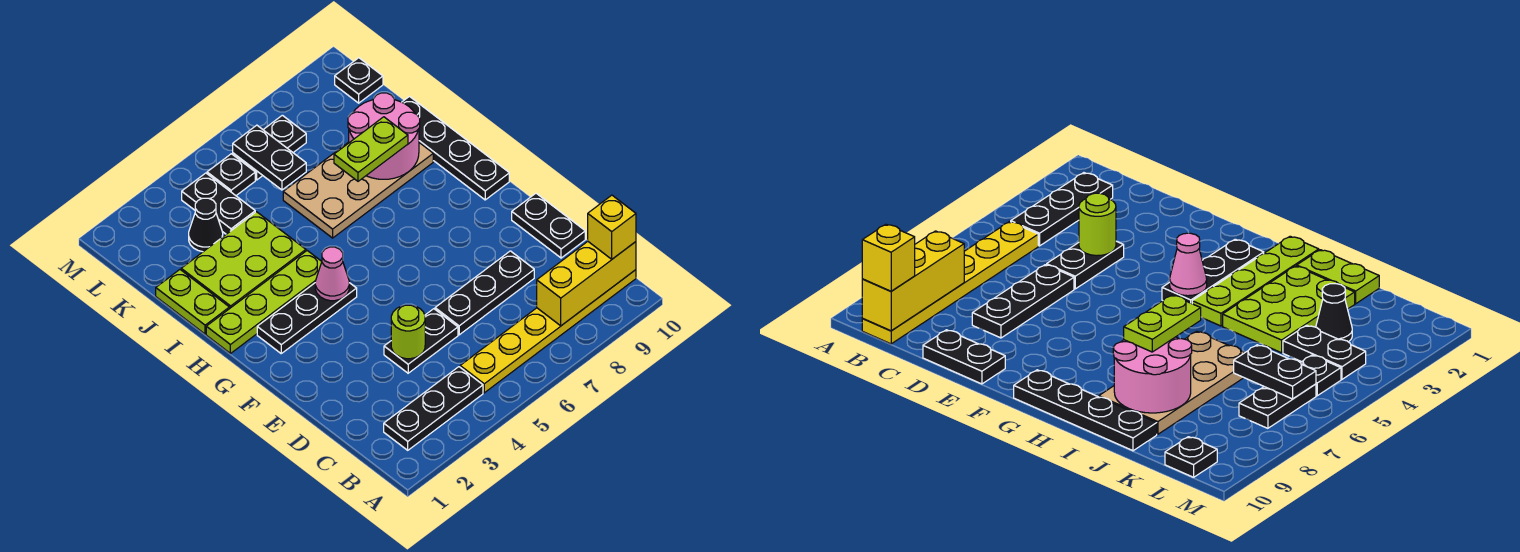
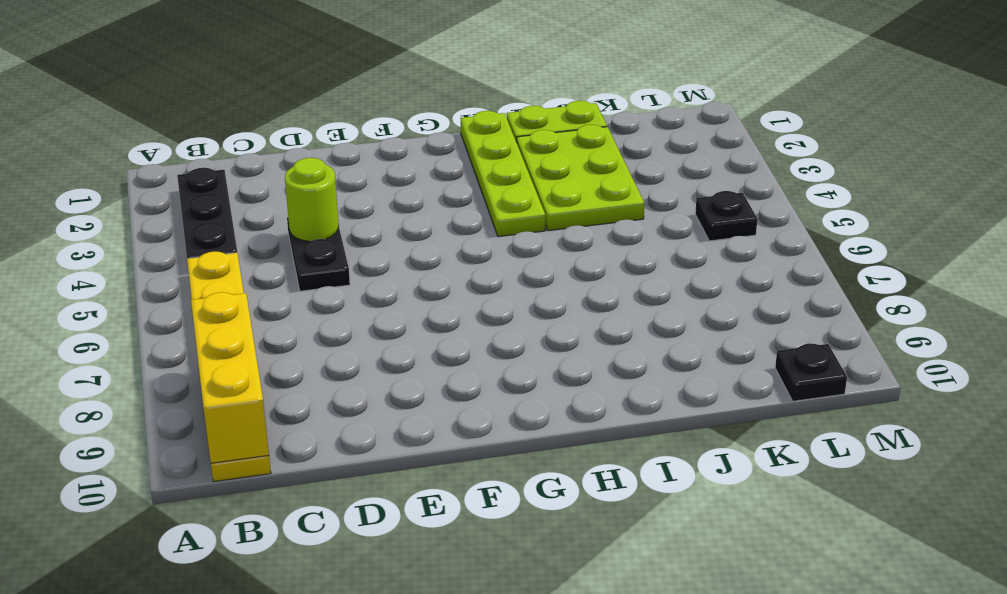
none -> black plate D6:D8 level 1
none -> black plate D10:E10 level 1
none -> black plate G2:G4 level 1

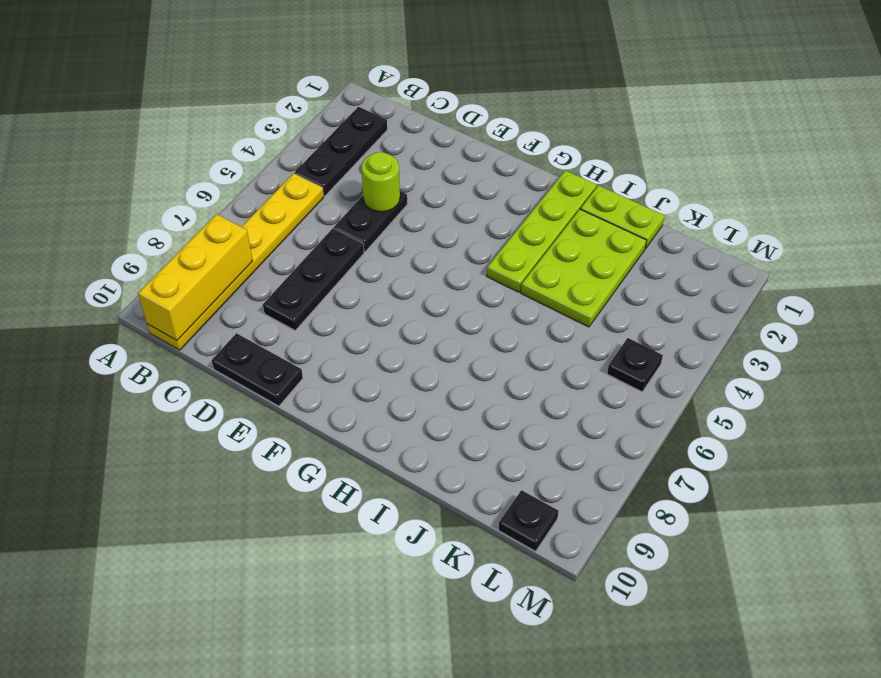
none -> black plate G2:G4 level 1
none -> black plate G10:J10 level 1
none -> tan plate I6:J9 level 1

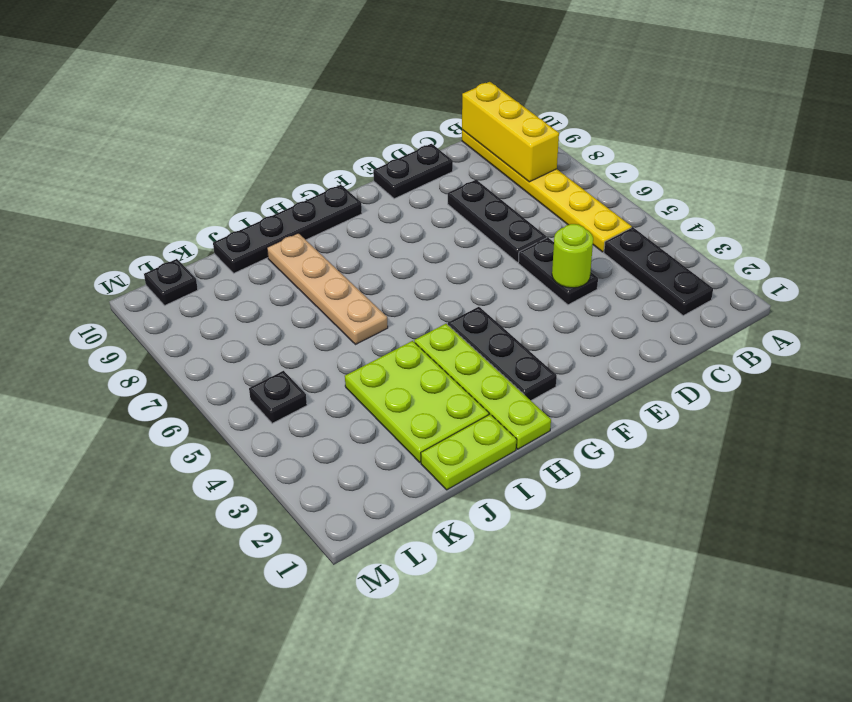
tan plate I6:I9 level 1 -> tan plate I6:J9 level 1
none -> black cone K3 level 1
none -> black plate K4:L4 level 1
none -> black plate L6:L7 level 1

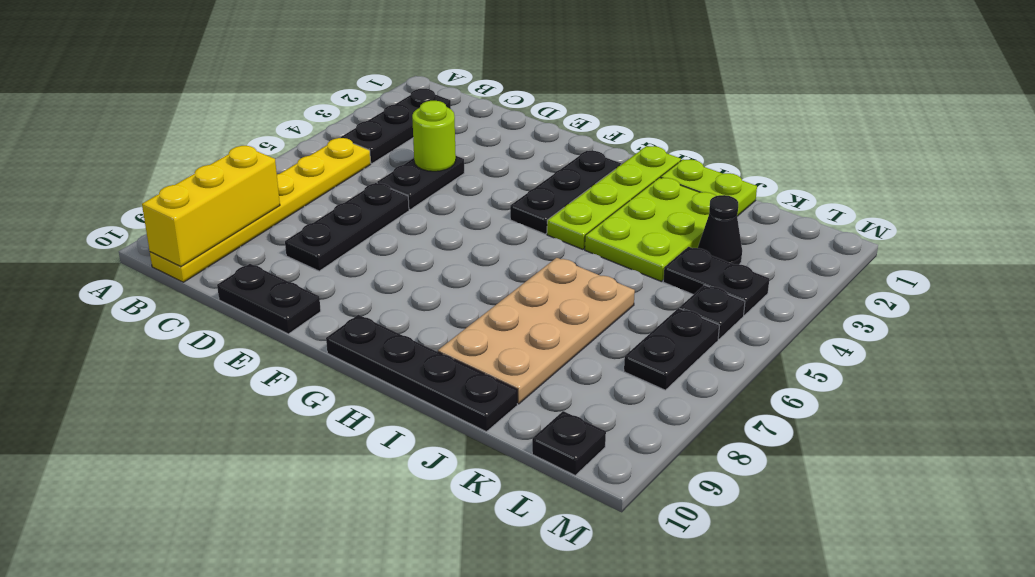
none -> pink cone G4 level 2
none -> pink round brick I8:J9 level 2
none -> black plate K6:L6 level 2

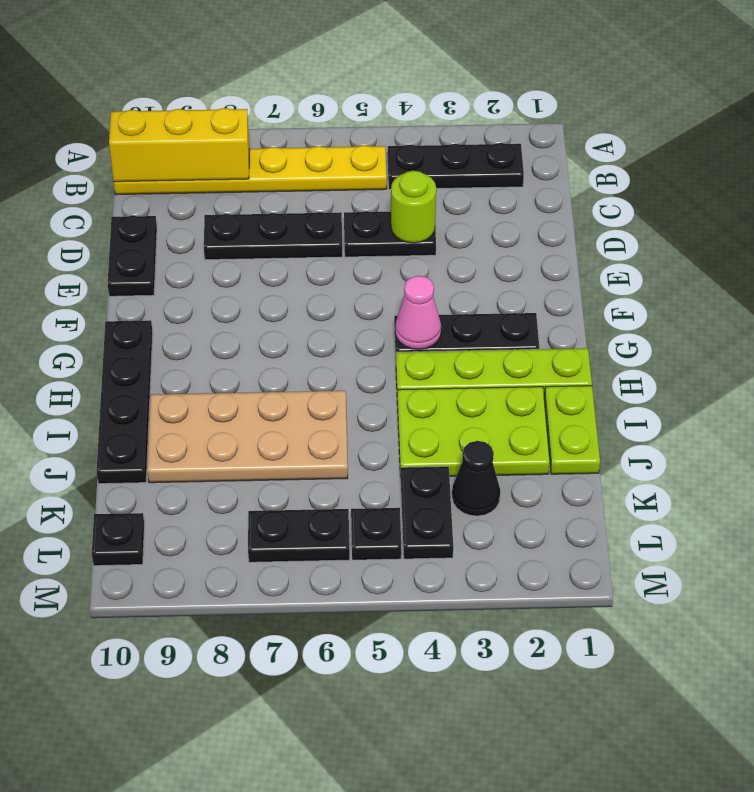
none -> pink round brick I8:J9 level 2
none -> black plate K6:L6 level 2
none -> yellow brick B10 level 3

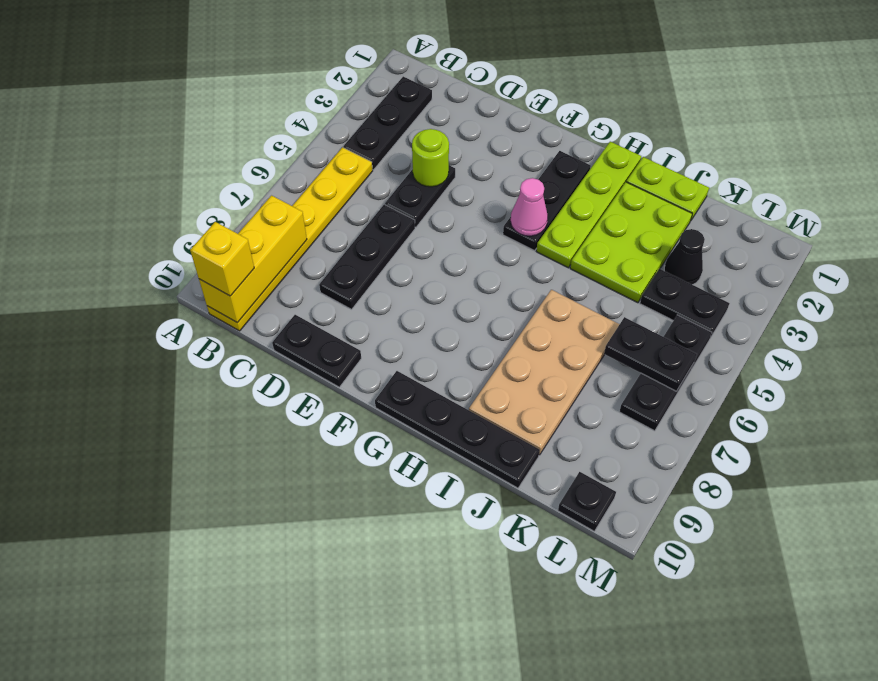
none -> pink round brick I8:J9 level 2
none -> lime plate I7:I8 level 3

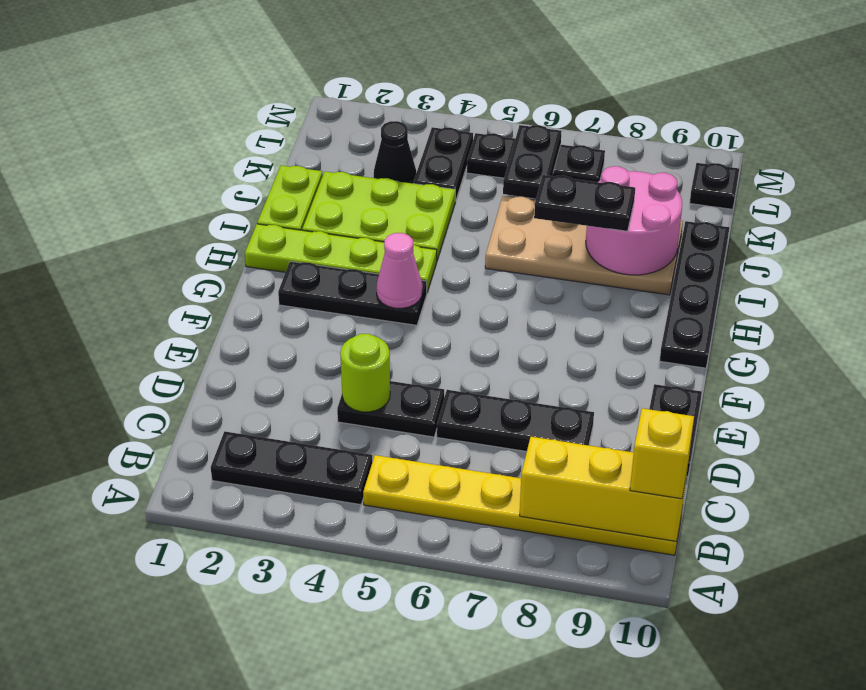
black plate I7:I8 level 3 -> lime plate I7:I8 level 3

